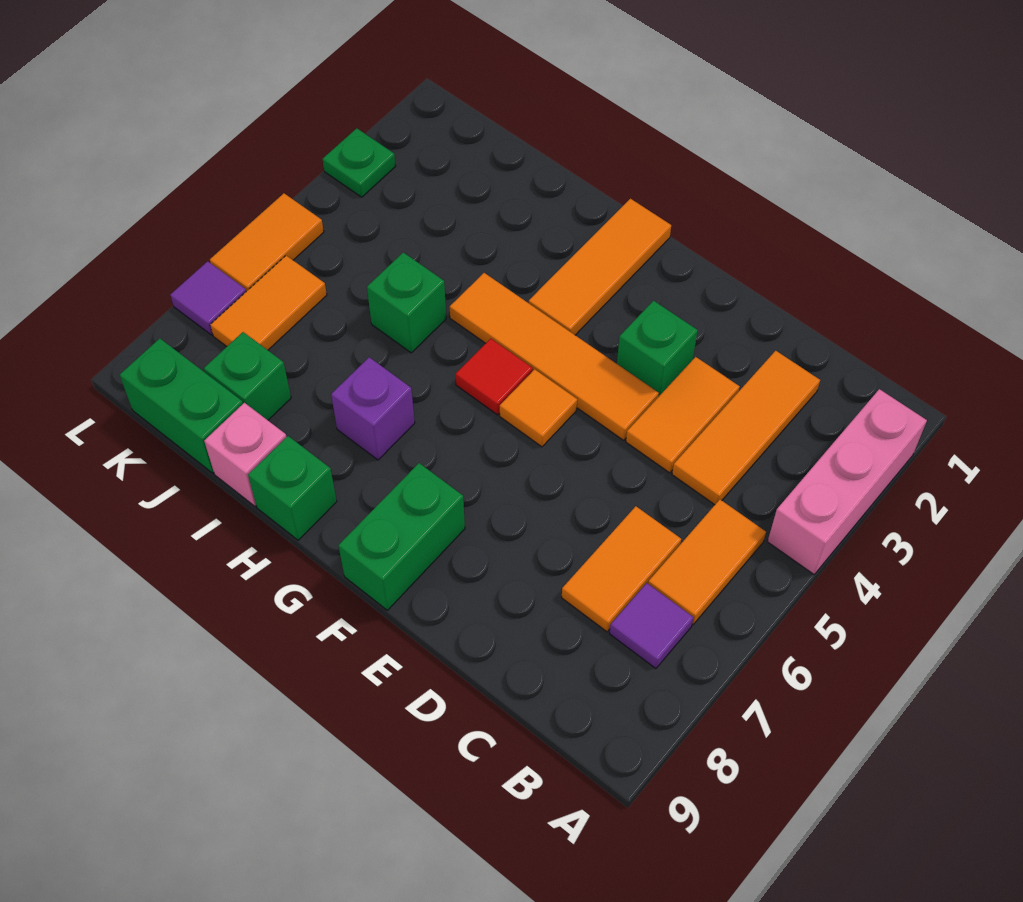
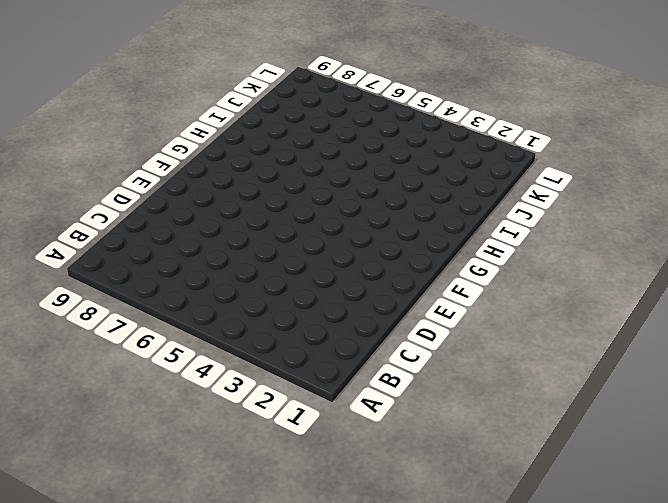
none -> pink brick A2:A4 level 1
none -> orange tile B5:B6 level 1
none -> purple tile B7 level 1

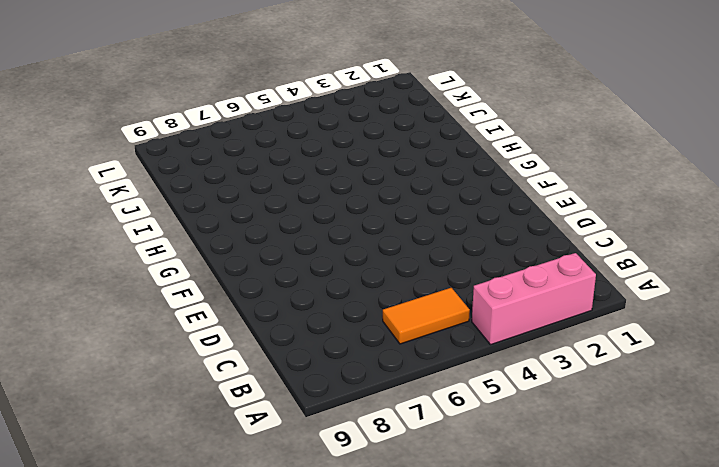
none -> purple tile B7 level 1
none -> orange tile C2:C4 level 1
none -> orange tile C6:C7 level 1

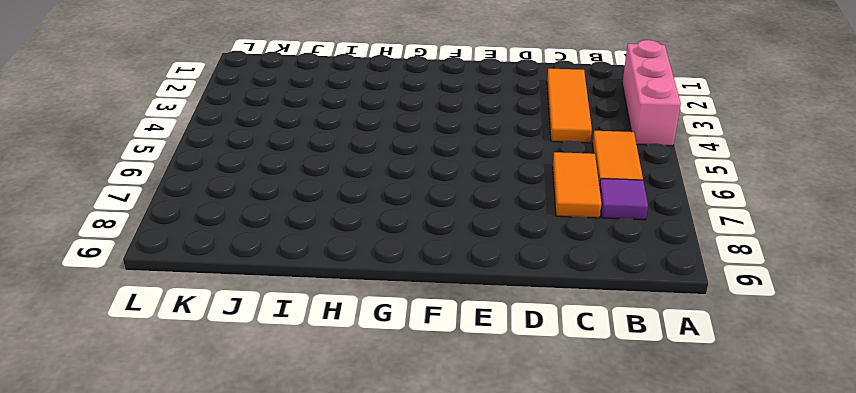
none -> orange tile D3:D4 level 1
none -> green brick E3 level 1
none -> orange tile E4:H4 level 1

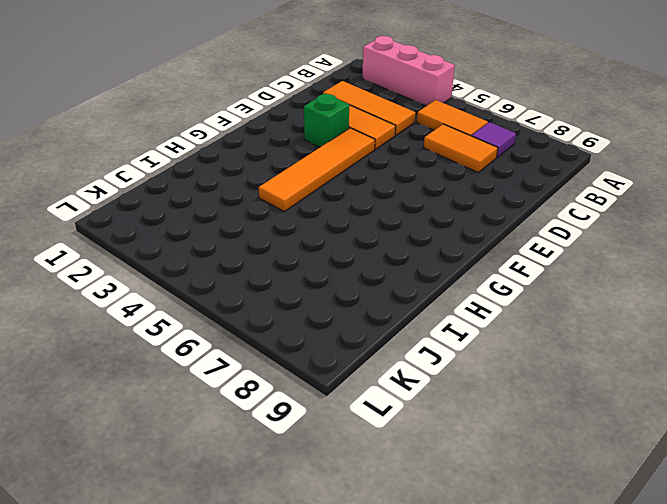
none -> orange tile F5 level 1
none -> green brick F8:F9 level 1
none -> orange tile G1:G3 level 1

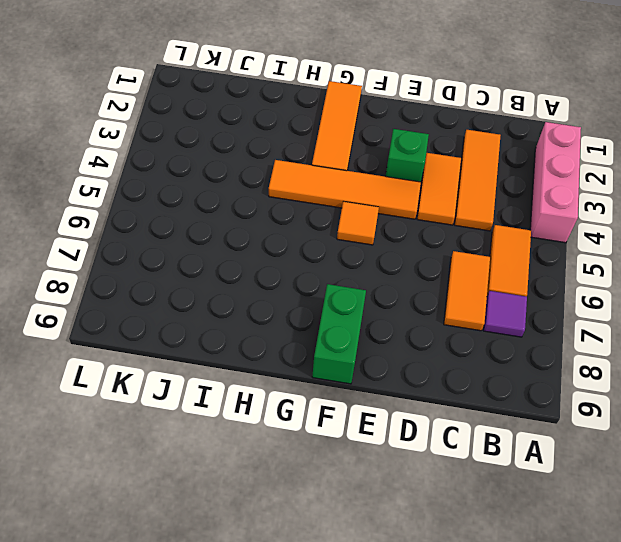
none -> red tile G5 level 1
none -> purple brick H7 level 1
none -> green brick H9 level 1

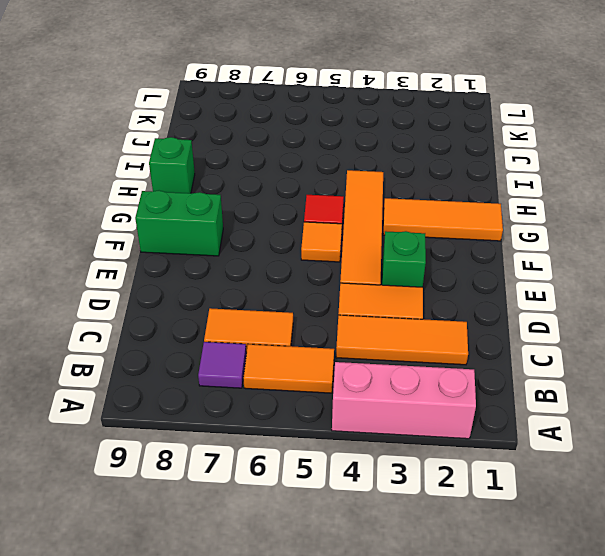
none -> purple brick H7 level 1
none -> green brick I5 level 1
none -> pink brick I9 level 1

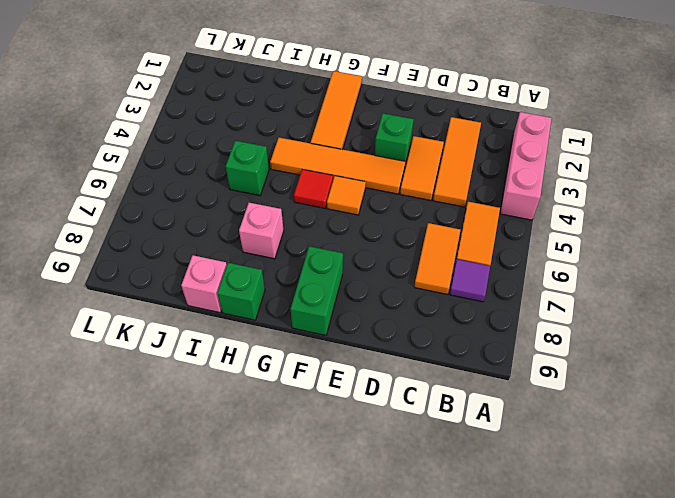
pink brick H7 level 1 -> purple brick H7 level 1
none -> green brick J8 level 1
none -> green brick J9:K9 level 1
none -> orange tile K6:K7 level 1

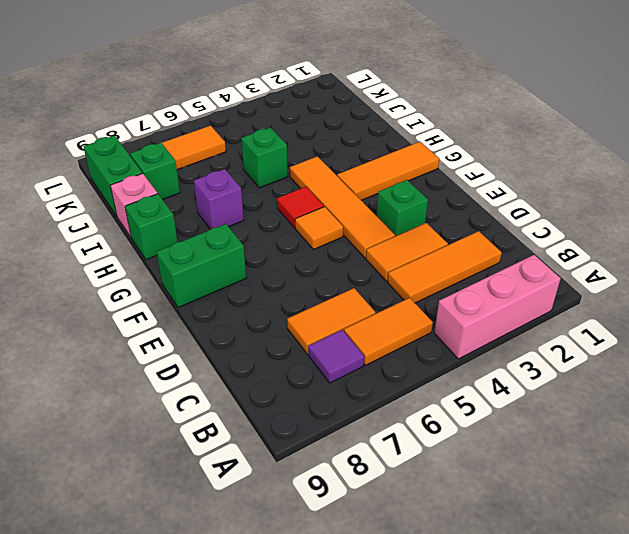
none -> green plate L3 level 1
none -> orange tile L5:L6 level 1
none -> purple tile L7 level 1

